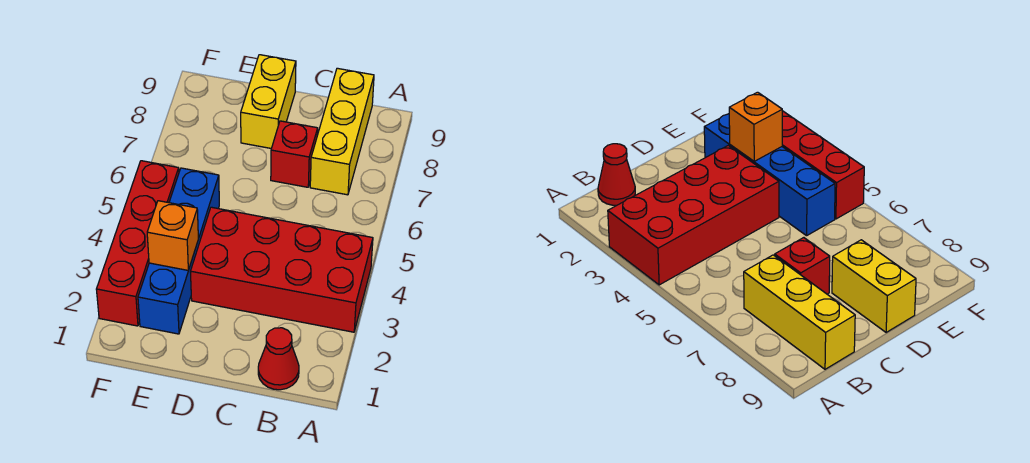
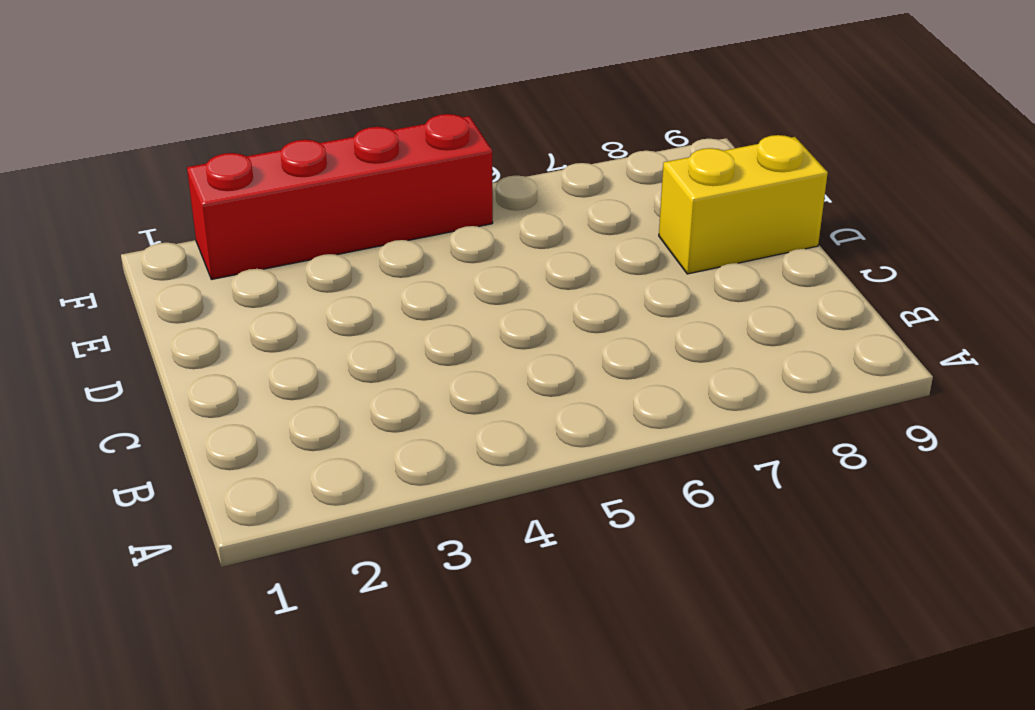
none -> red brick A3:D4 level 1
none -> red cone B1 level 1

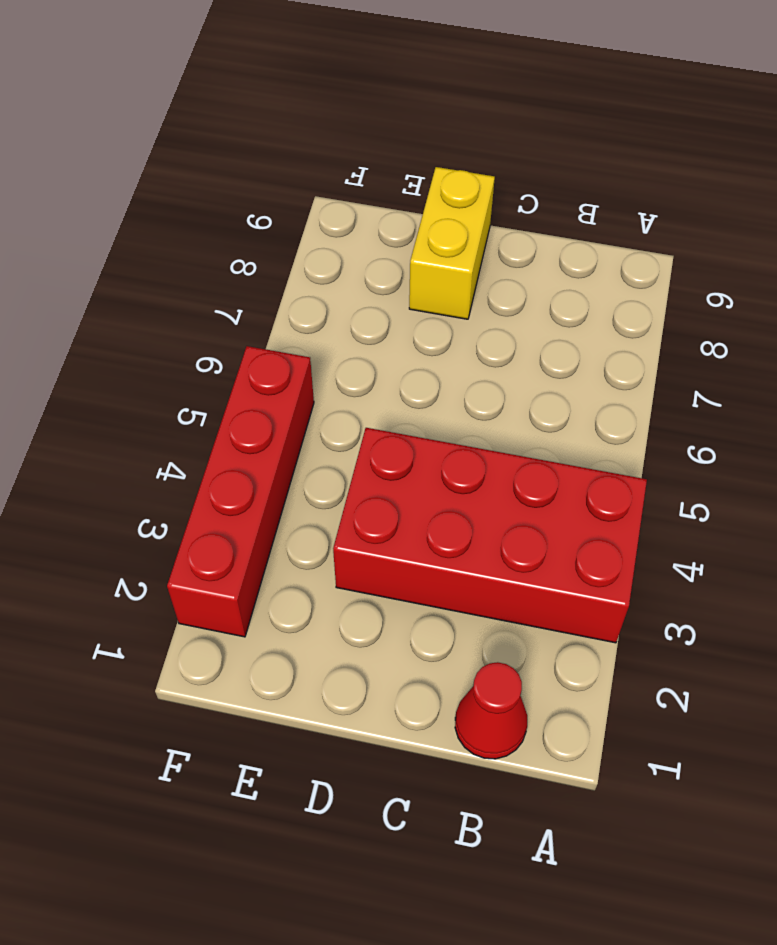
none -> yellow brick B7:B9 level 1
none -> red brick C7 level 1

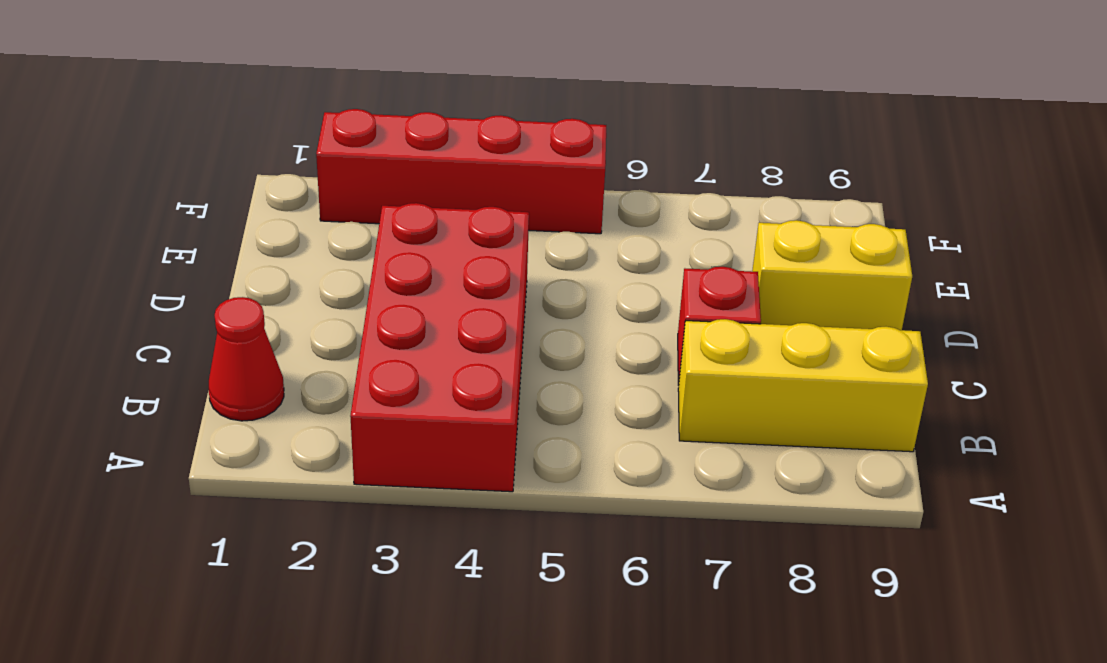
none -> blue brick E2:E5 level 1
none -> orange brick E3 level 2

